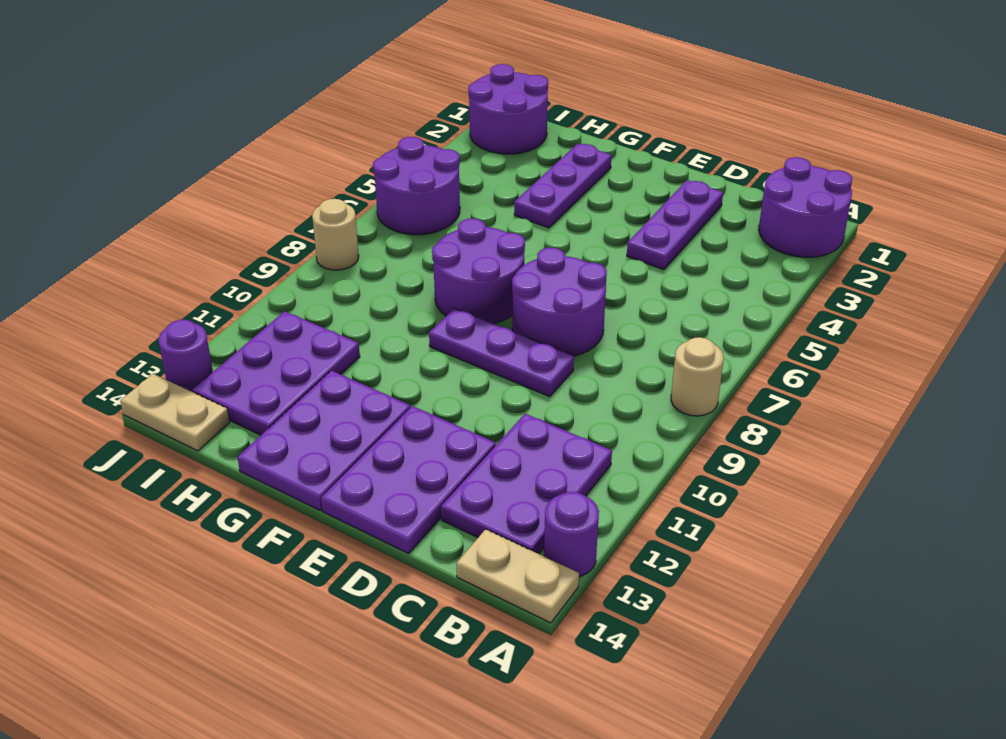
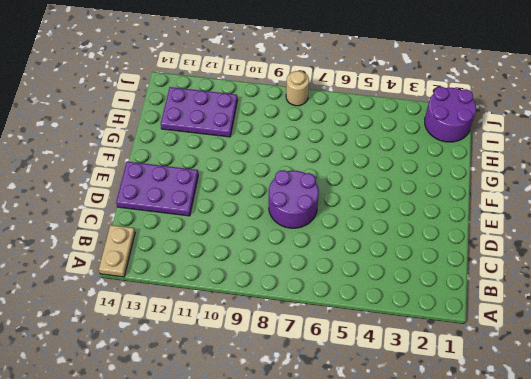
none -> purple round brick A1:B2 level 1
none -> tan round brick A8 level 1
none -> purple round brick A13 level 1

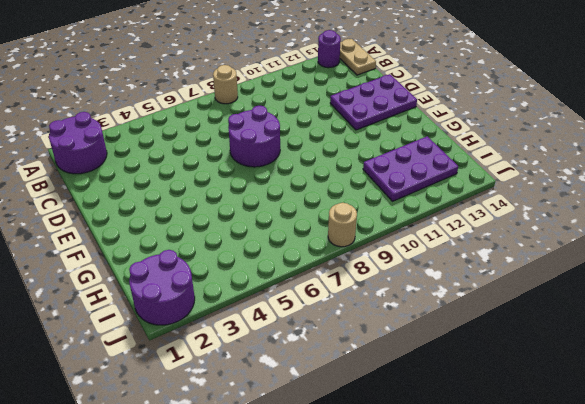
none -> purple plate B11:C13 level 1
none -> purple plate D2:D4 level 1
none -> purple plate D9:F9 level 1

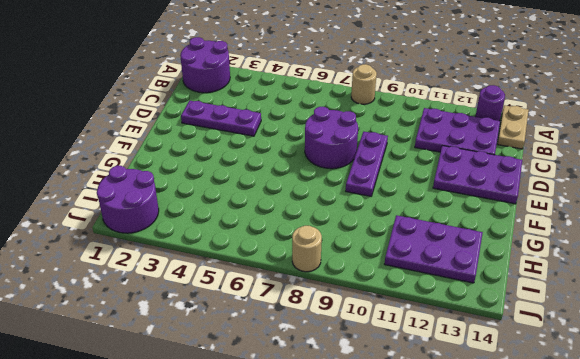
none -> purple round brick F7:G8 level 1
none -> purple plate F12:G14 level 1
none -> purple plate G2:G4 level 1

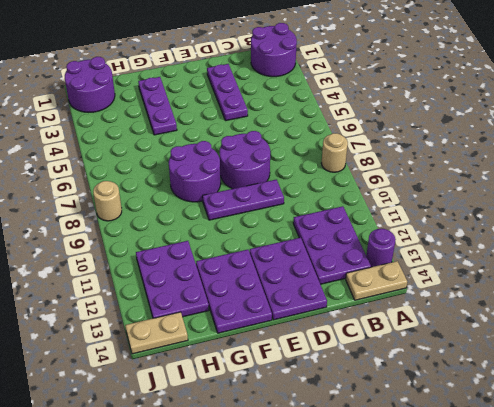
none -> purple round brick I5:J6 level 1
none -> purple round brick J13 level 1

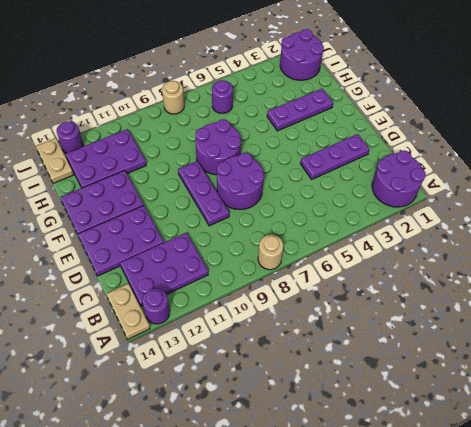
purple round brick I6 level 1 -> purple round brick I5:J6 level 1

